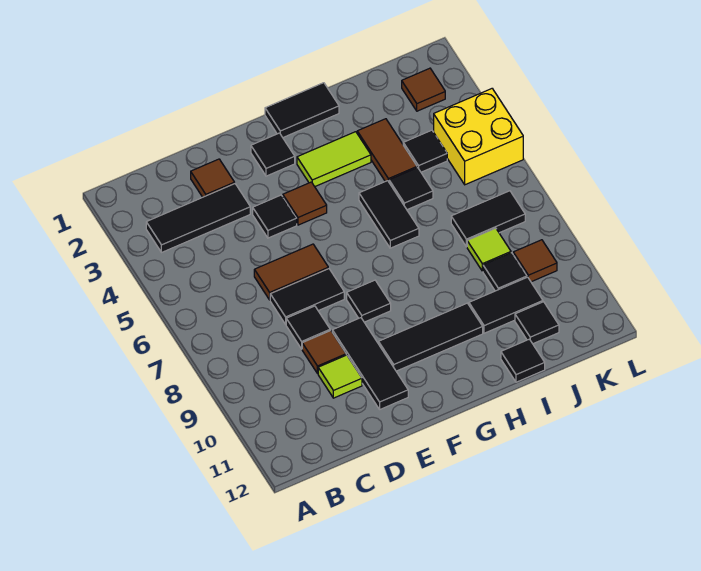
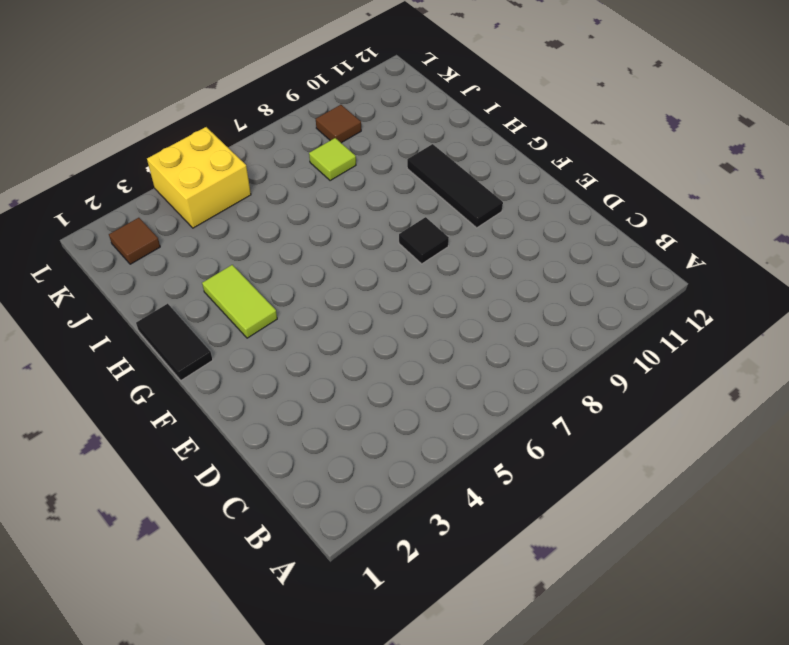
none -> black tile B3:D3 level 1
none -> brown tile D2 level 1
none -> brown tile D6:E6 level 1

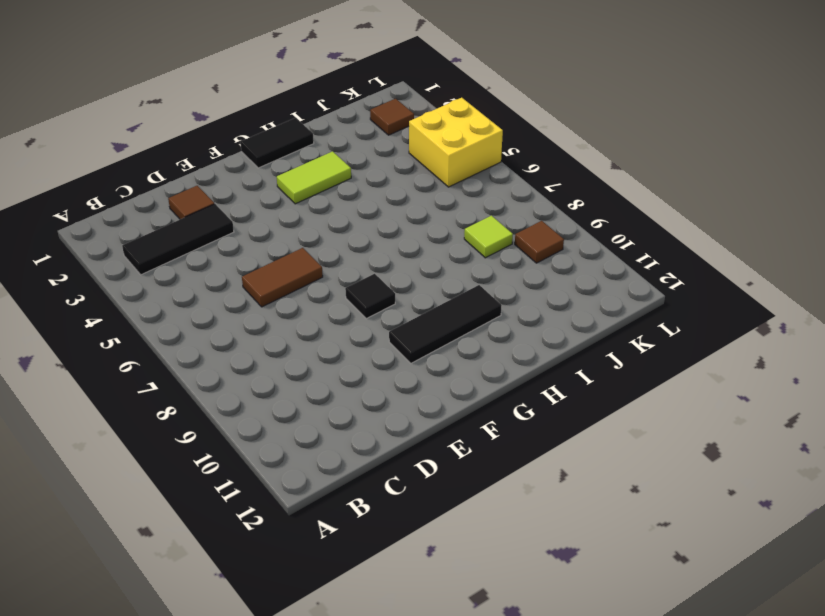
none -> black tile D7:E7 level 1
none -> black tile D8 level 1
none -> brown tile D9 level 1

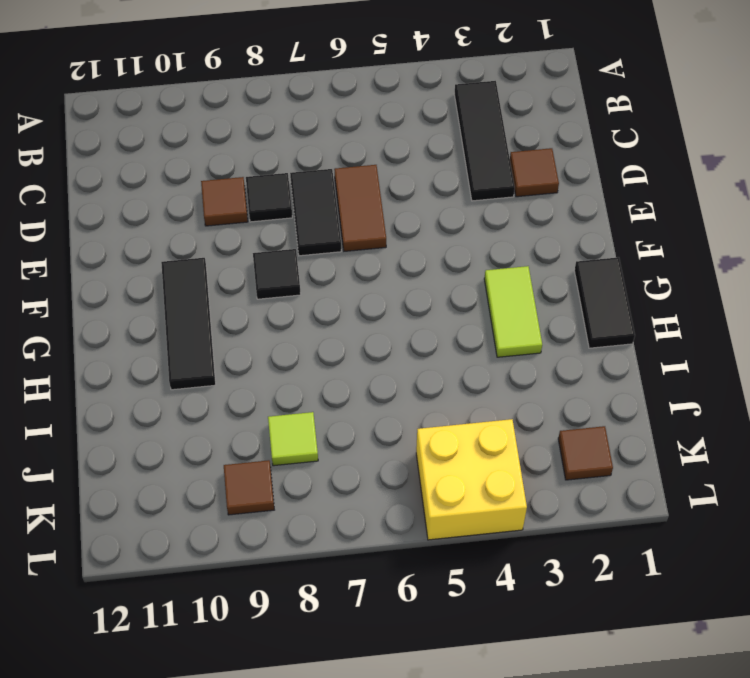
none -> lime tile D10 level 1
none -> black tile E4 level 1
none -> black tile E9:E11 level 1

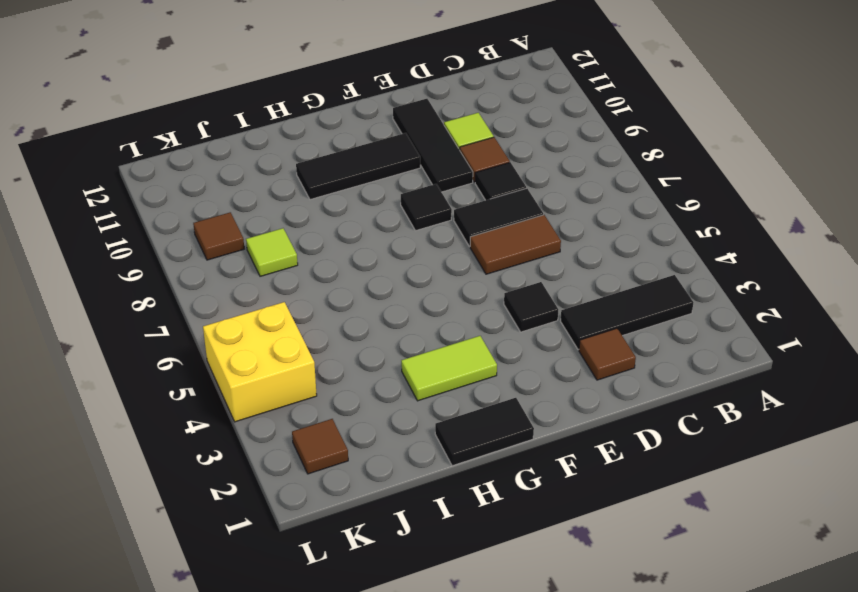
none -> black tile F2 level 1
none -> brown tile F4 level 1
none -> black tile H5:H6 level 1

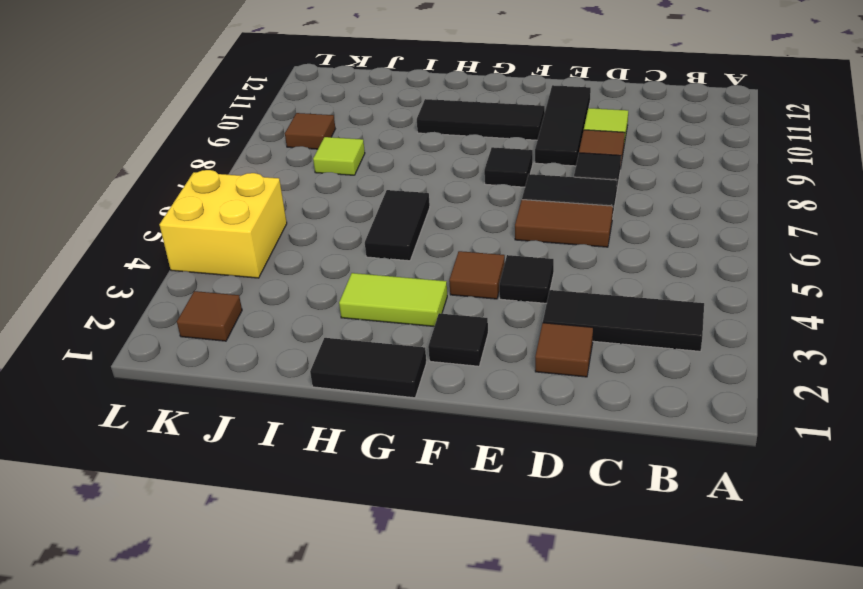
none -> brown tile I3:I4 level 1
none -> black tile I5 level 1
none -> black tile I10:J10 level 1

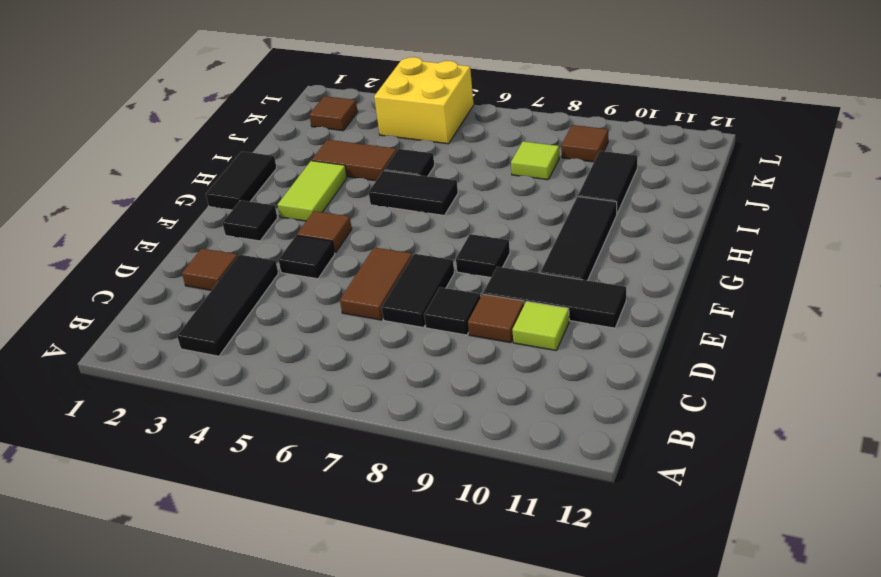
none -> black tile I12 level 1
none -> black tile J4 level 1
none -> black tile J7:K7 level 1

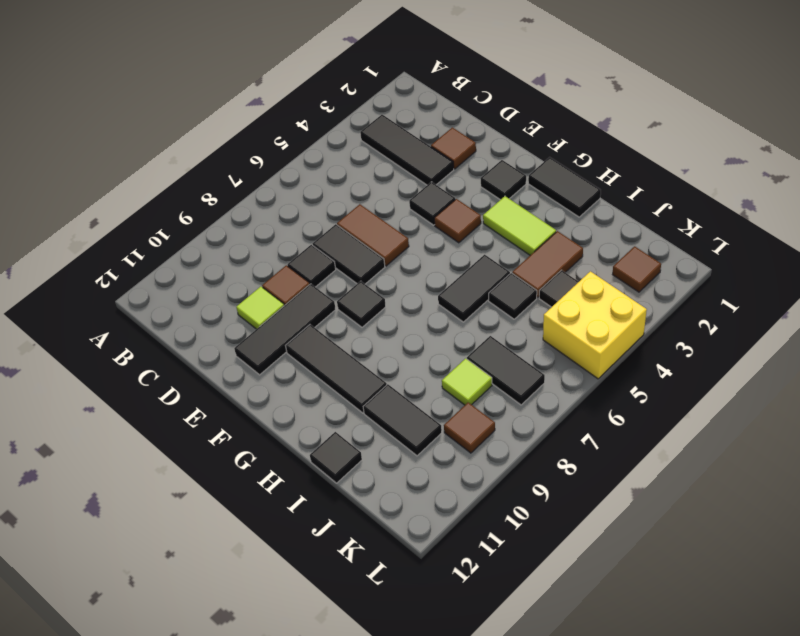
none -> black tile J9 level 1
none -> black tile J11 level 1

